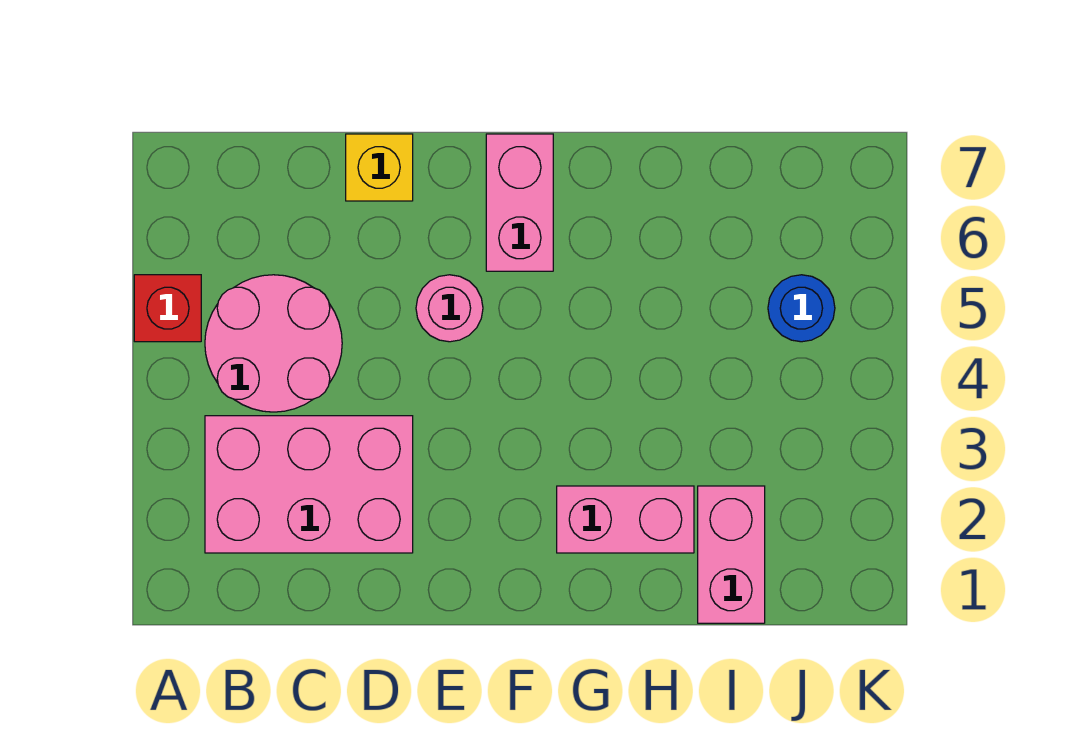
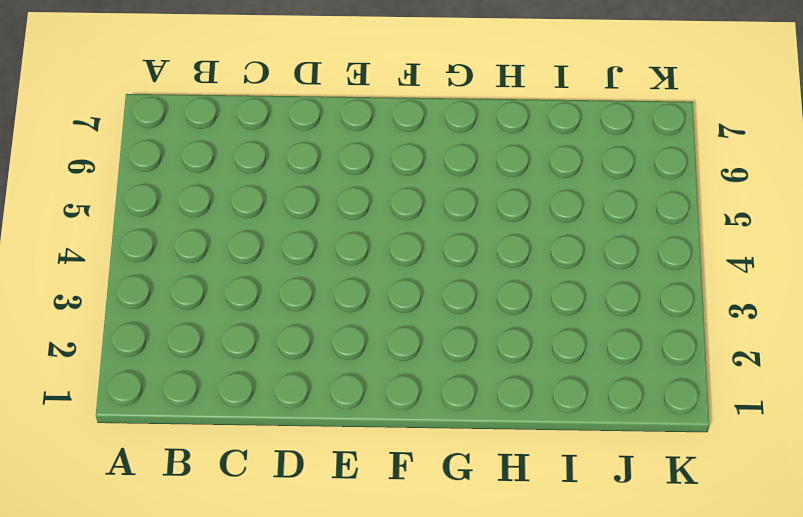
none -> red brick A5 level 1
none -> pink brick B2:D3 level 1

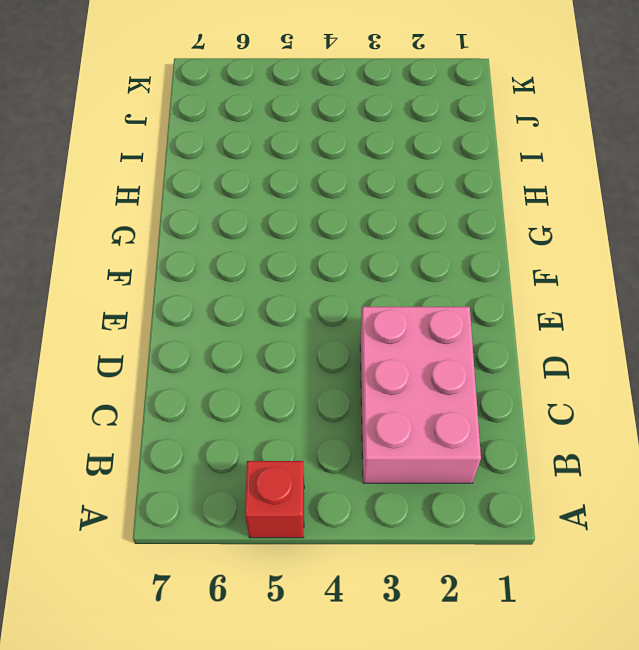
none -> pink round brick B4:C5 level 1
none -> yellow brick D7 level 1

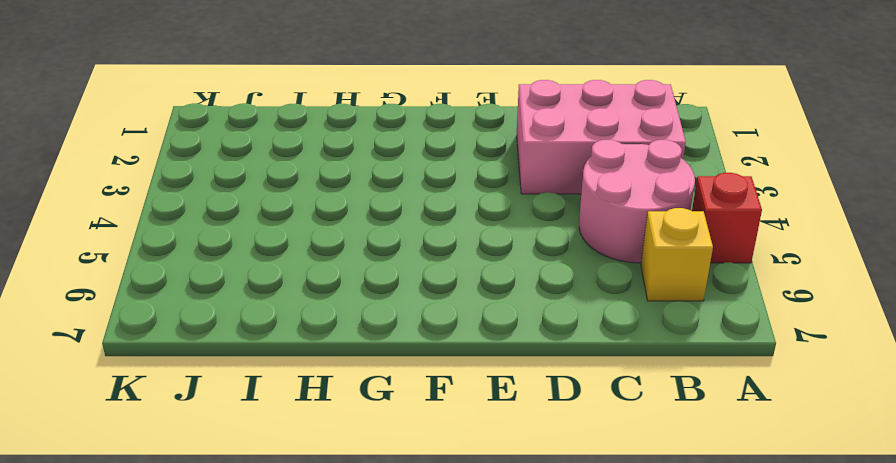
yellow brick B6 level 1 -> yellow brick D7 level 1
none -> pink round brick E5 level 1
none -> pink brick F6:F7 level 1

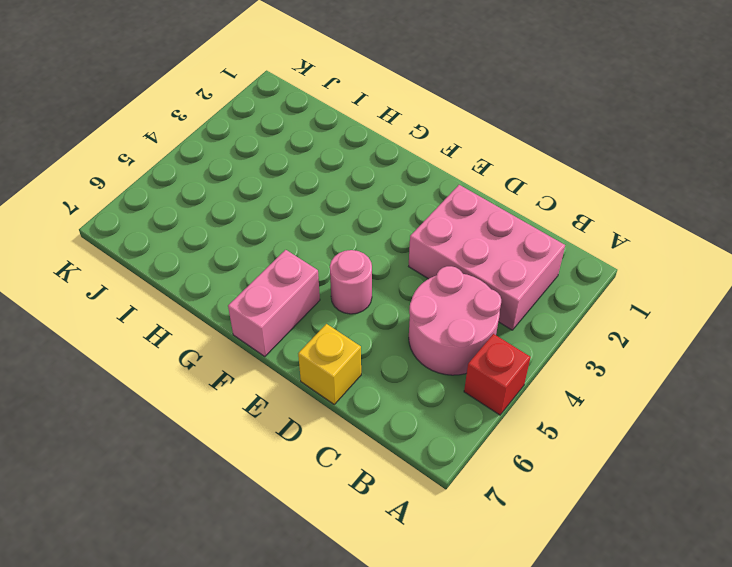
none -> pink brick G2:H2 level 1
none -> pink brick I1:I2 level 1

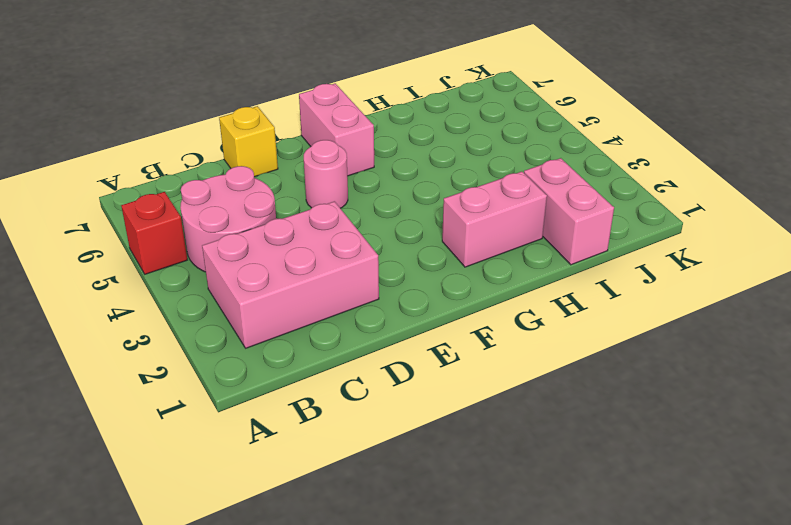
none -> blue round brick J5 level 1

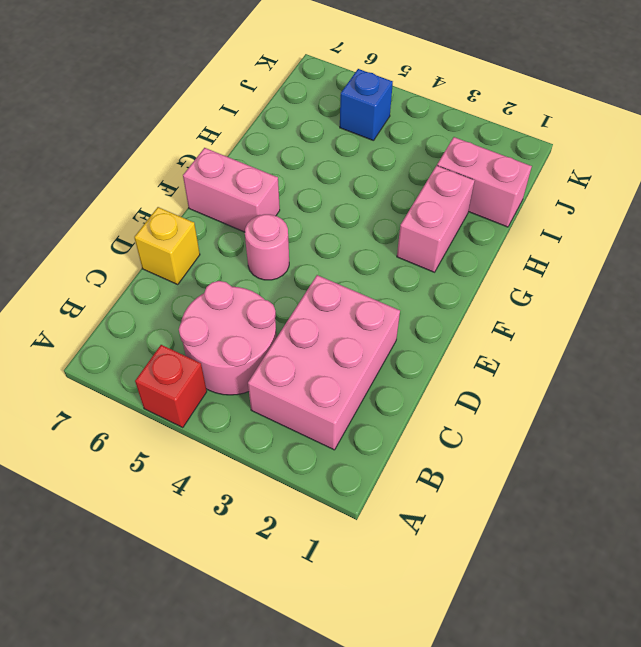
blue brick J5 level 1 -> blue round brick J5 level 1

